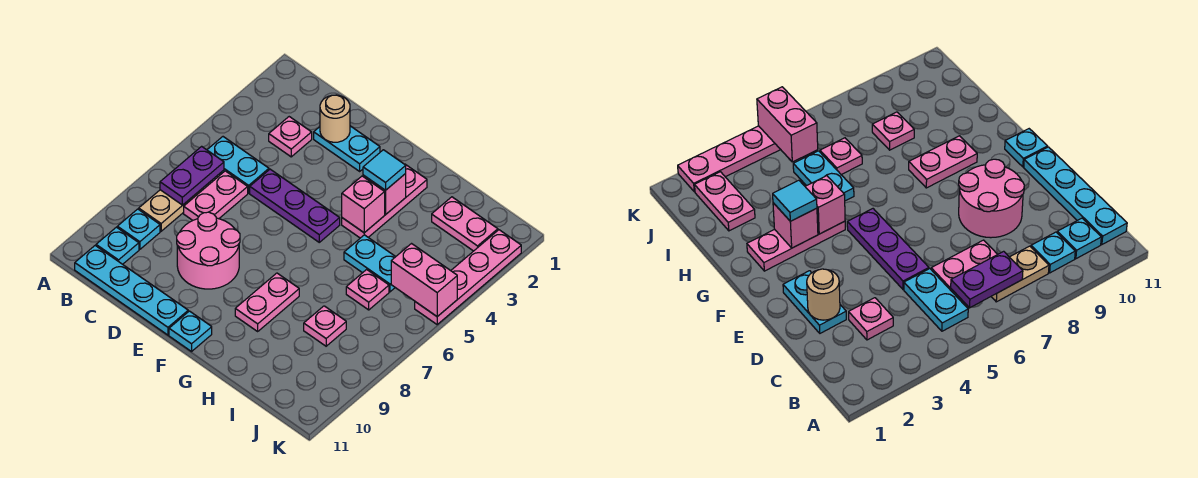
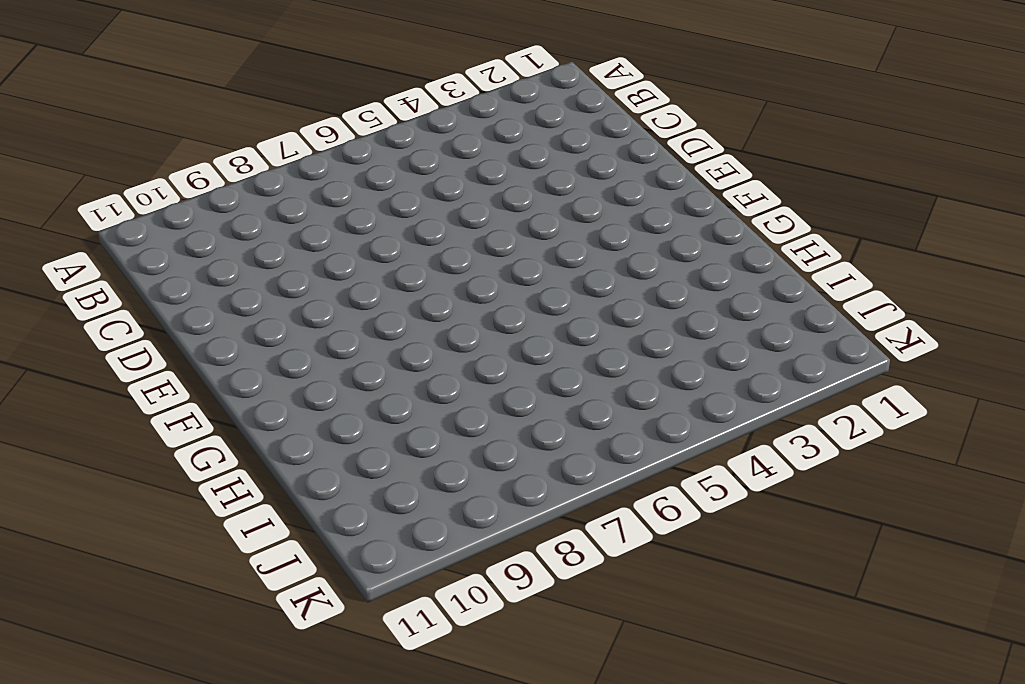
none -> cyan plate B5:C5 level 1
none -> tan plate B7:B8 level 1
none -> cyan plate B9 level 1

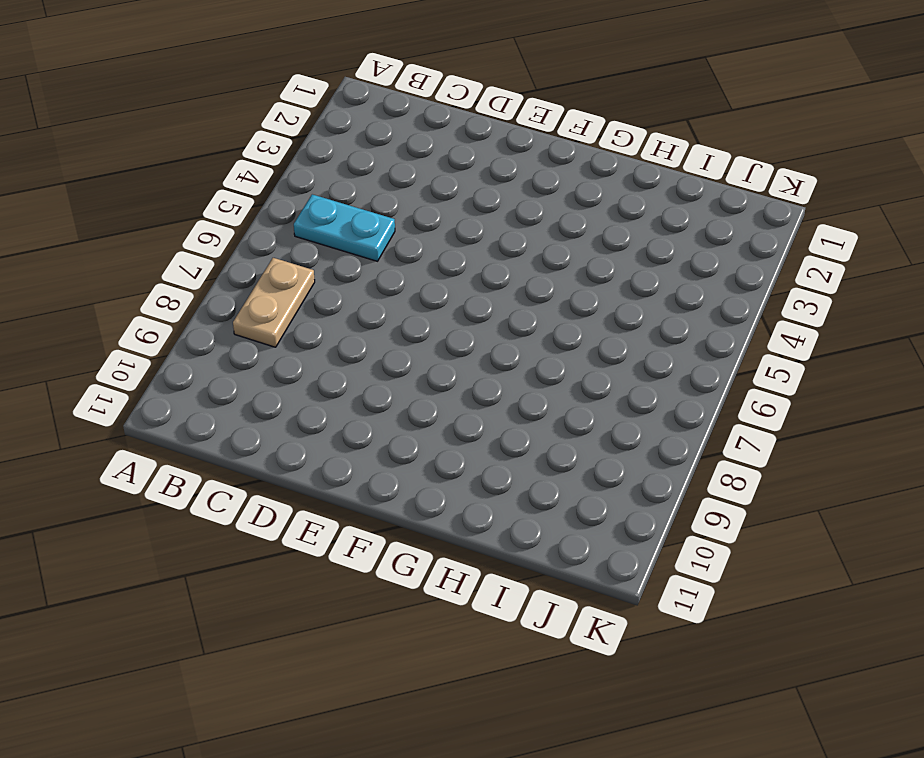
none -> cyan plate B9 level 1
none -> cyan plate B10 level 1
none -> cyan plate B11:E11 level 1

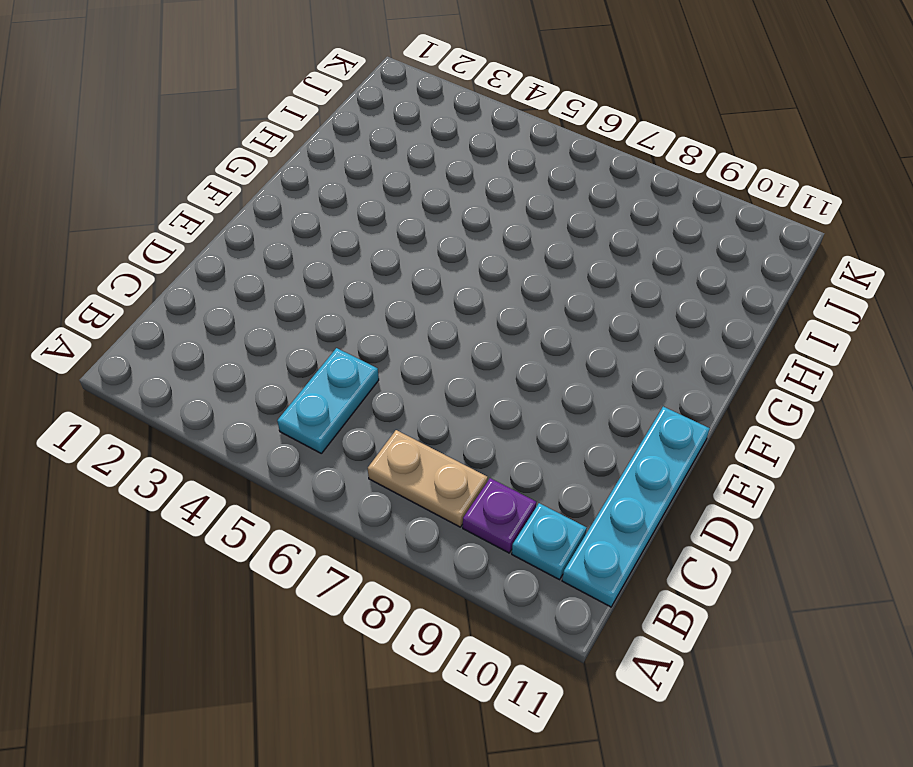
purple plate B9 level 1 -> cyan plate B9 level 1
none -> pink plate C3 level 1
none -> pink plate C6:C7 level 1
none -> cyan plate D2:E2 level 1

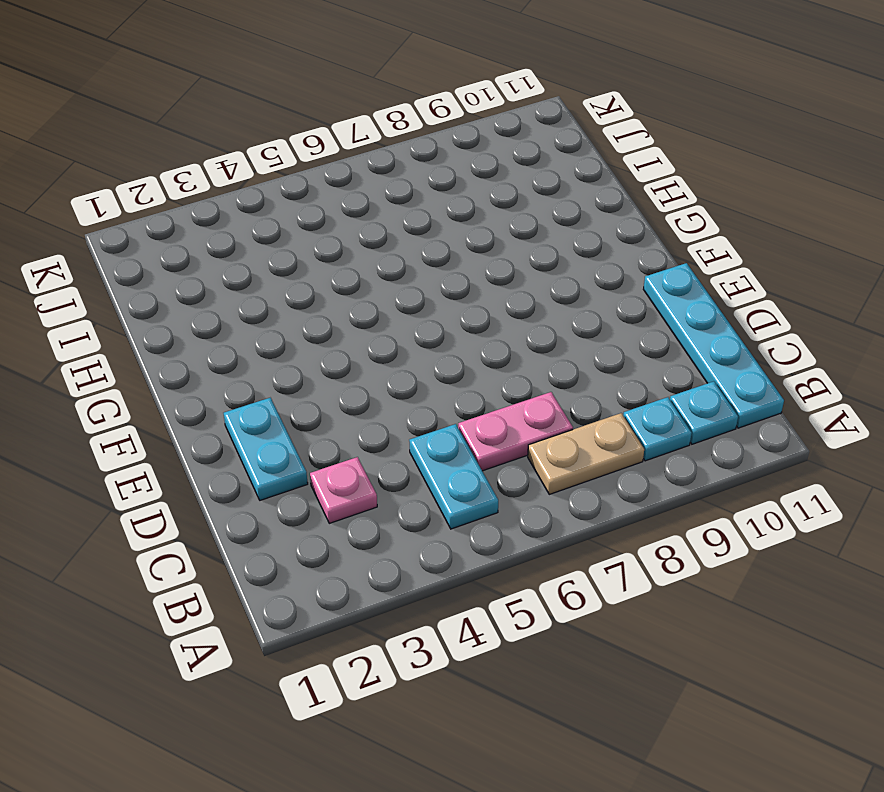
none -> purple plate D5:F5 level 1
none -> pink round brick D8:E9 level 1
none -> cyan plate F11 level 1

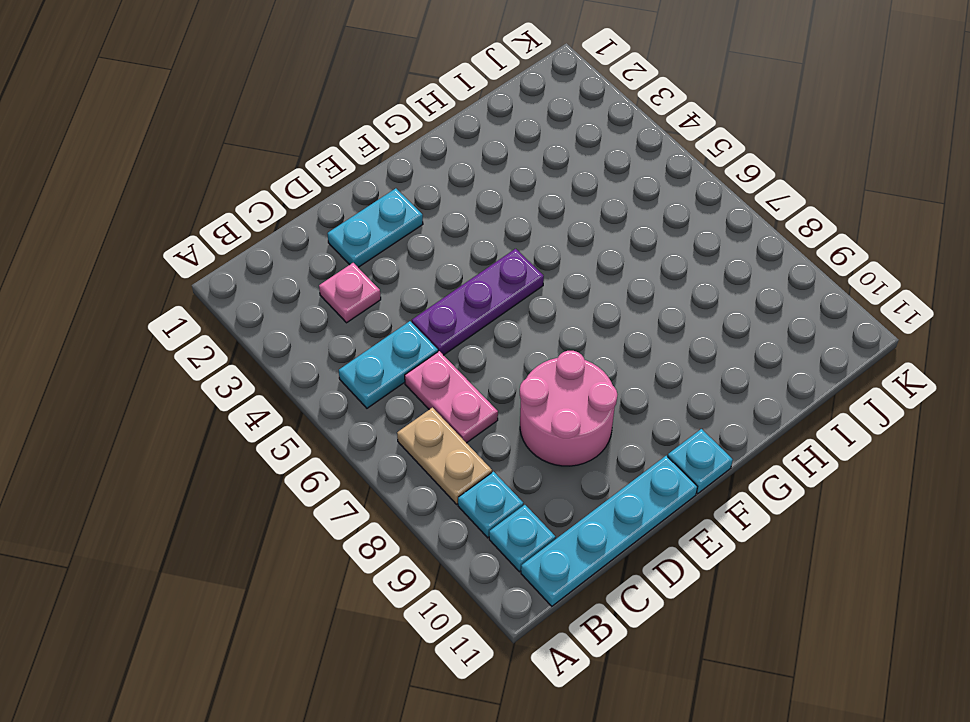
none -> pink plate G2:G4 level 1
none -> pink plate G8:G9 level 1
none -> cyan plate H5:I5 level 1

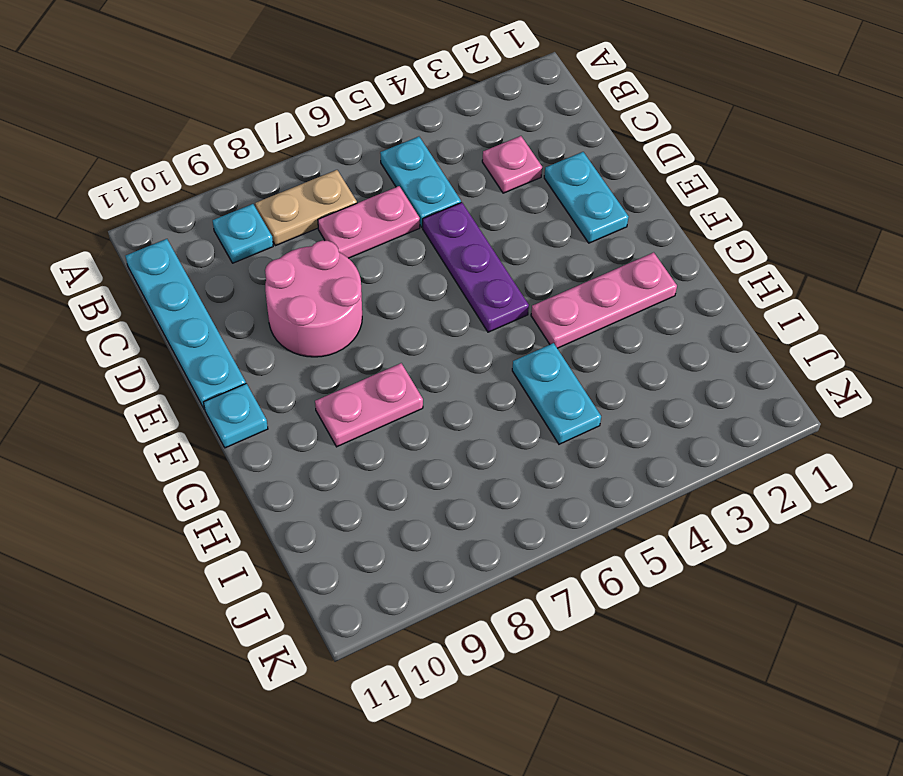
none -> cyan plate B10 level 1
none -> pink plate I2:J2 level 1
none -> pink plate I6 level 1

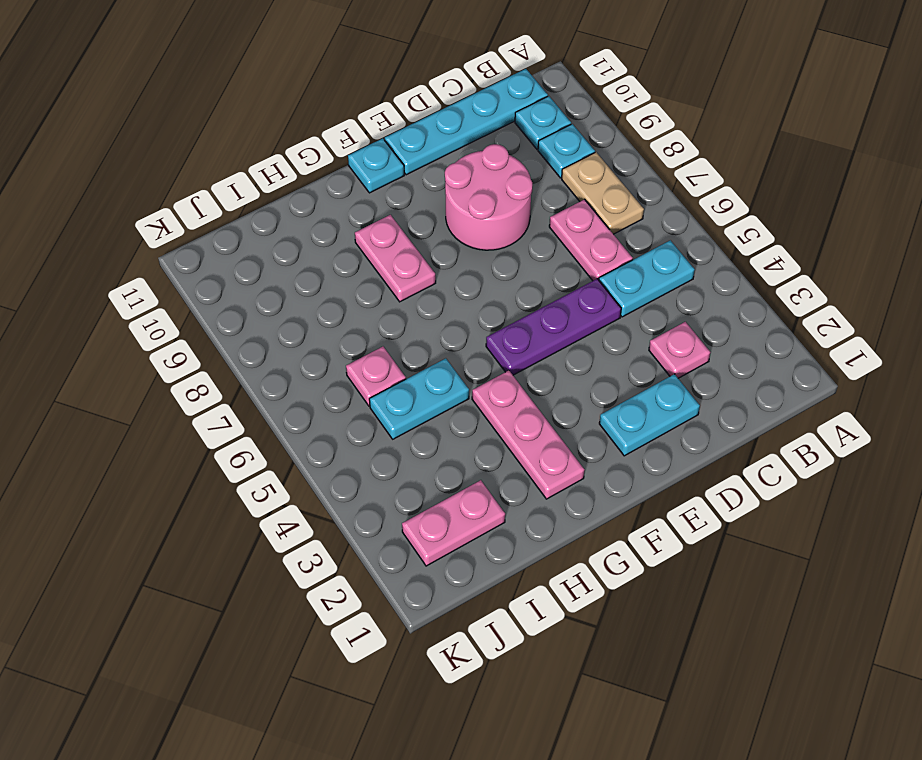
none -> pink plate I8 level 1
none -> pink plate K2:K5 level 1
none -> purple plate B6:B7 level 2

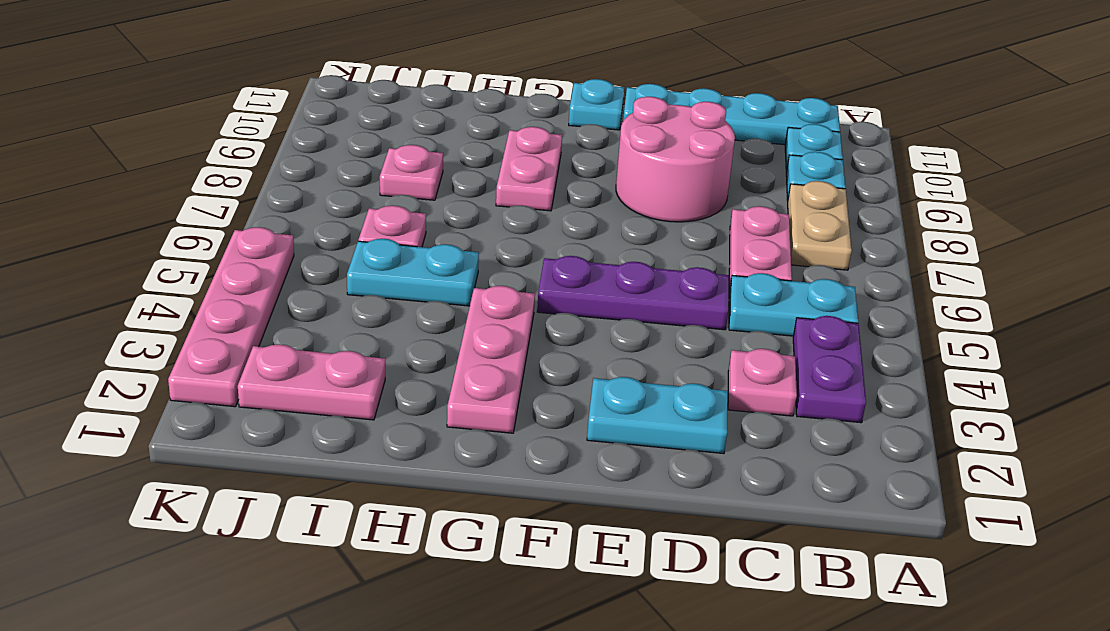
purple plate B3:B4 level 1 -> purple plate B6:B7 level 2
none -> tan round brick D2 level 2
none -> pink brick G3 level 2
none -> pink brick G4 level 2

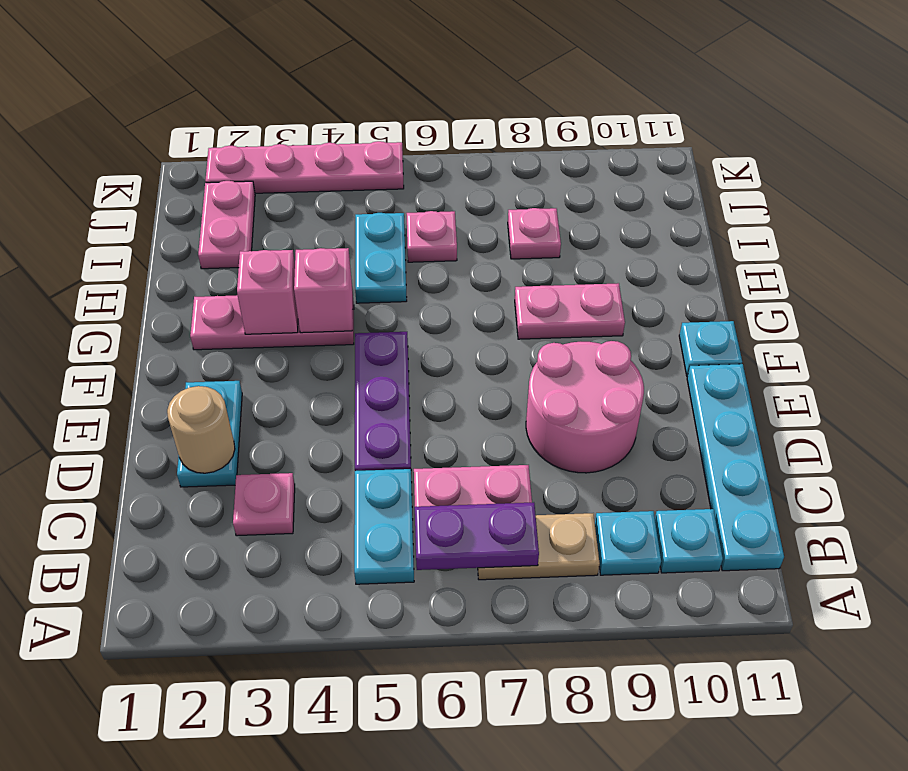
none -> pink brick J5:K5 level 2
none -> cyan tile G3 level 3

